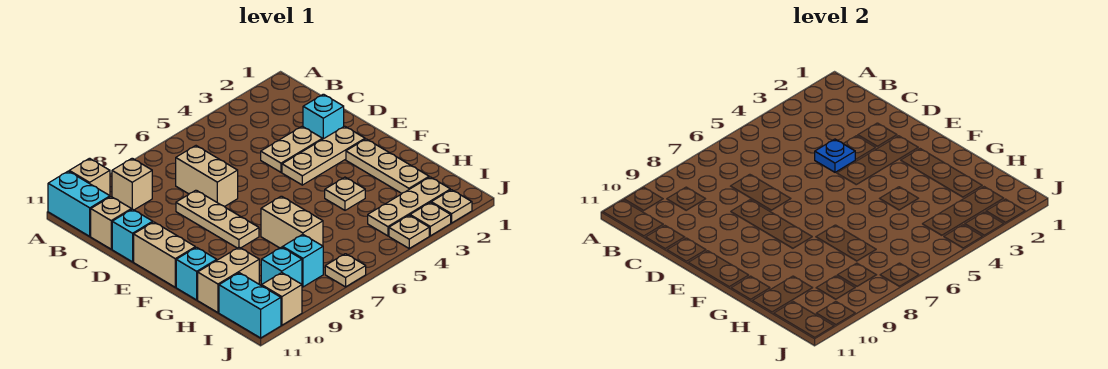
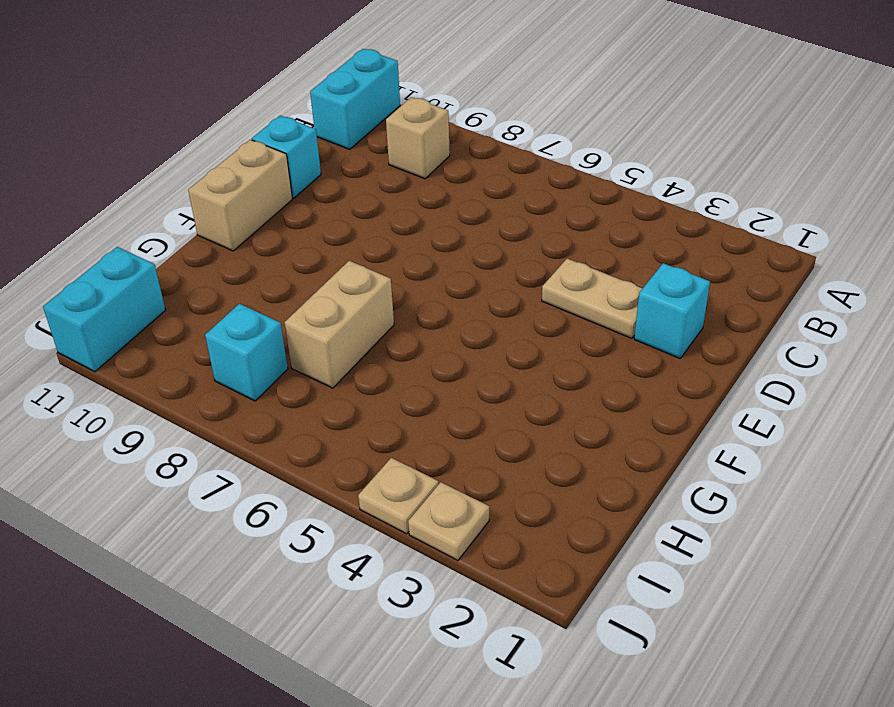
none -> tan brick A10 level 1
none -> tan brick C7:D7 level 1
none -> tan brick C11 level 1

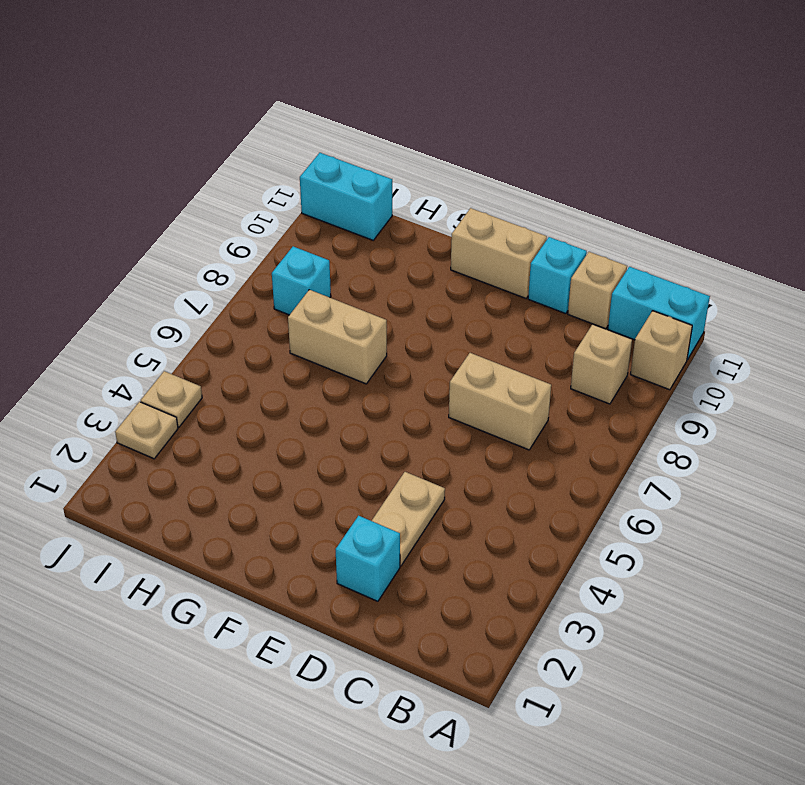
none -> tan plate D8:F8 level 1
none -> tan plate E2:E4 level 1
none -> tan plate F2:H2 level 1

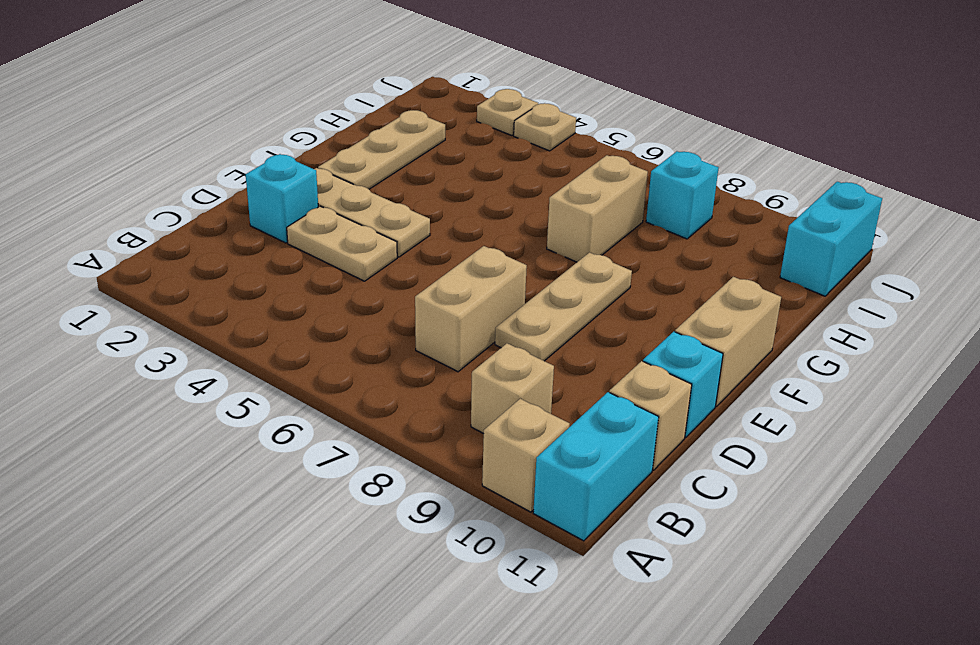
none -> tan plate G4 level 1
none -> cyan brick G11 level 1
none -> tan brick H10:H11 level 1

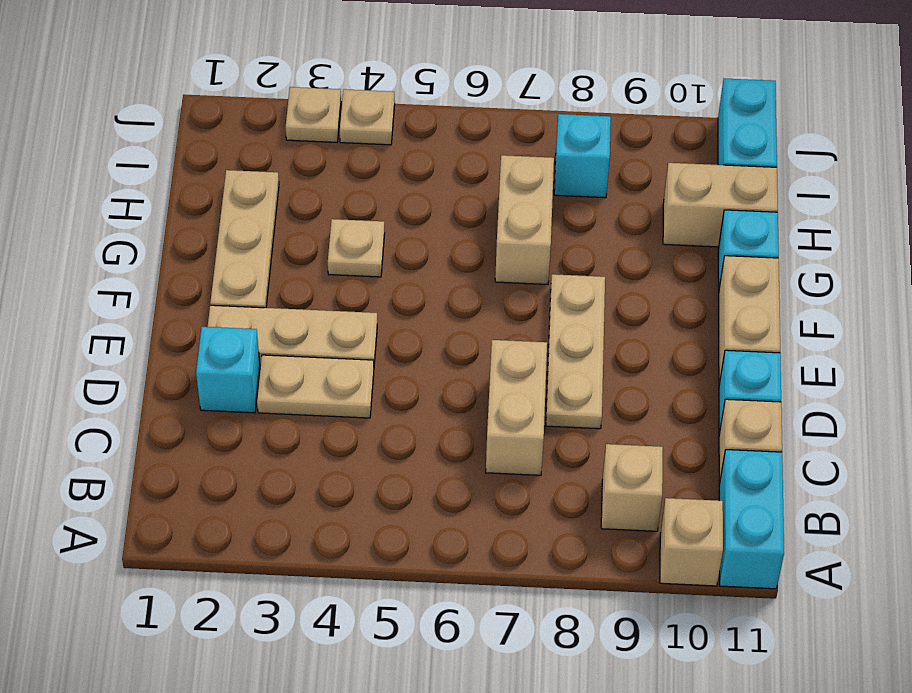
none -> tan plate I2:I4 level 1
none -> cyan brick I9 level 1
none -> tan plate J2 level 1

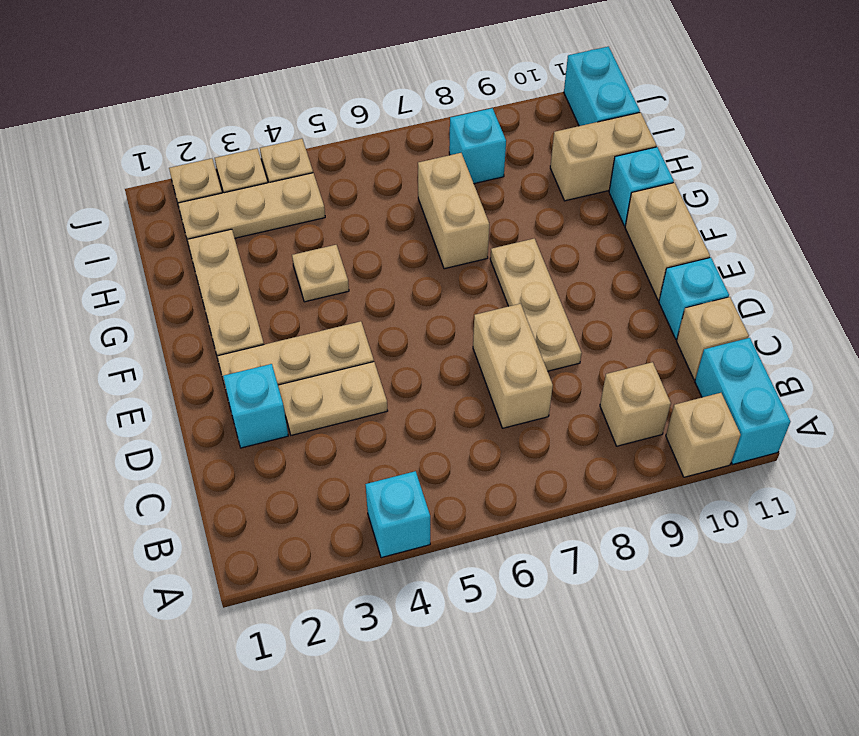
cyan brick A4 level 1 -> cyan brick I9 level 1
none -> tan plate J7 level 1
none -> tan brick J10 level 1
none -> blue plate D4 level 2

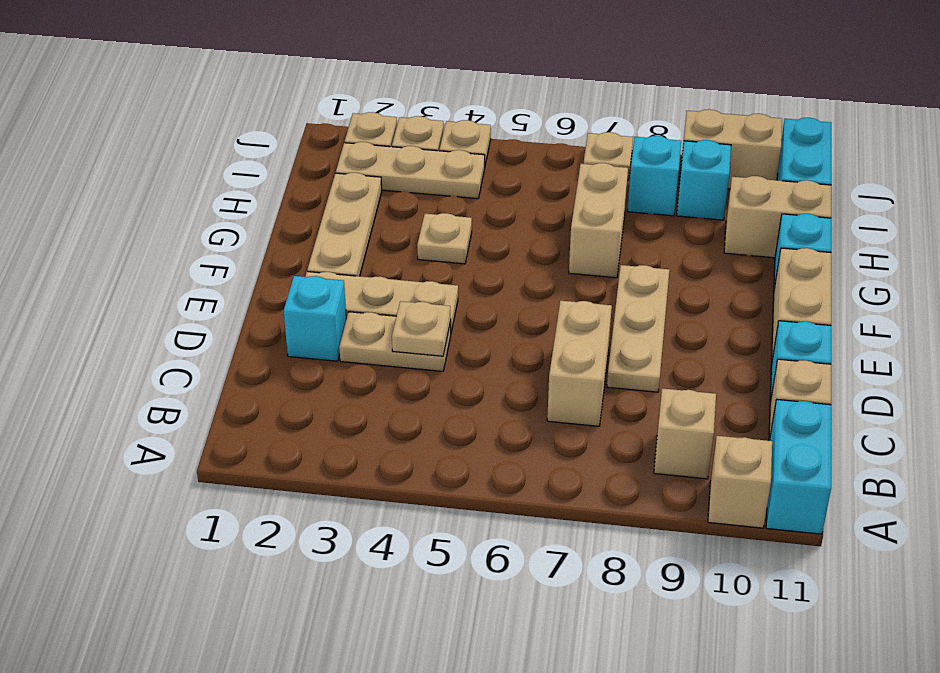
tan plate D4 level 2 -> blue plate D4 level 2
tan brick J9:J10 level 1 -> tan brick J10 level 1

